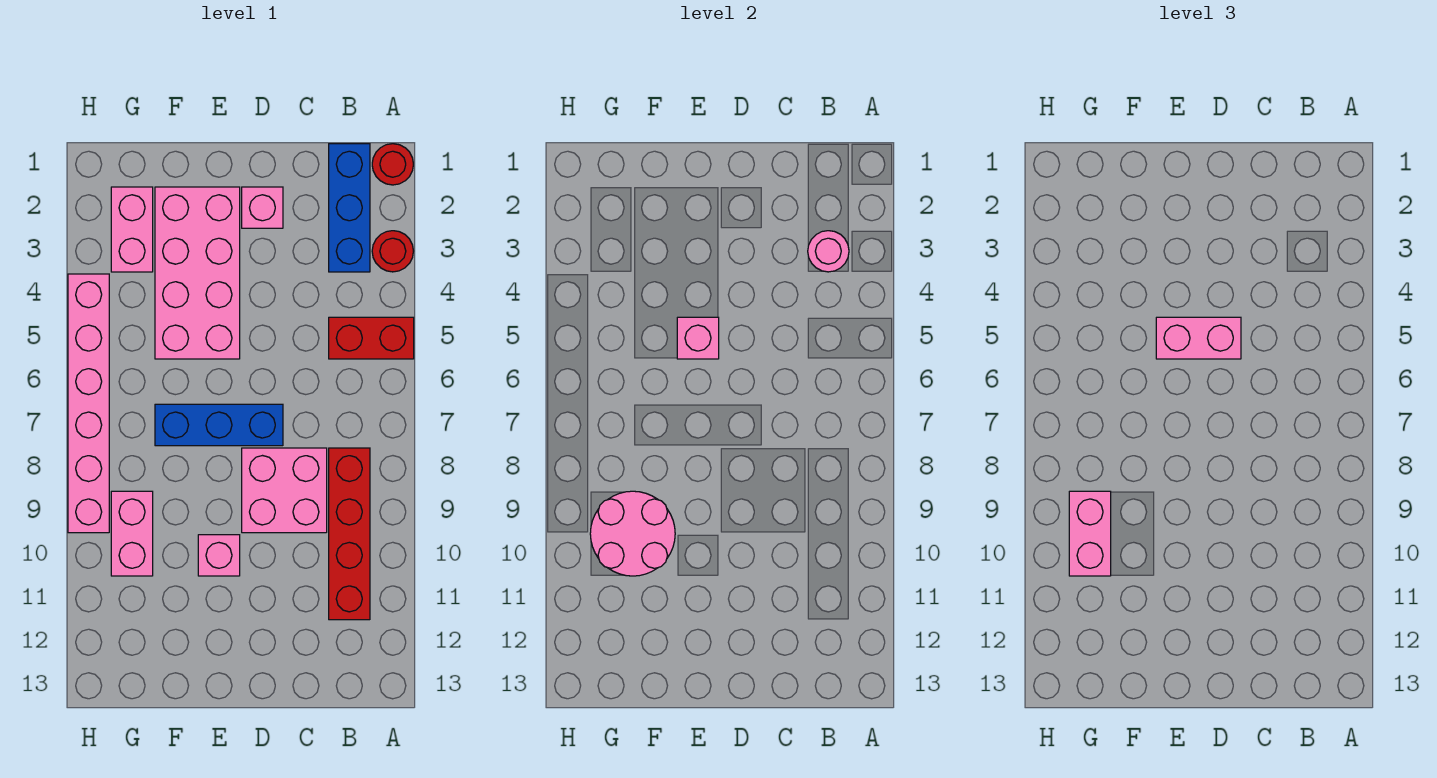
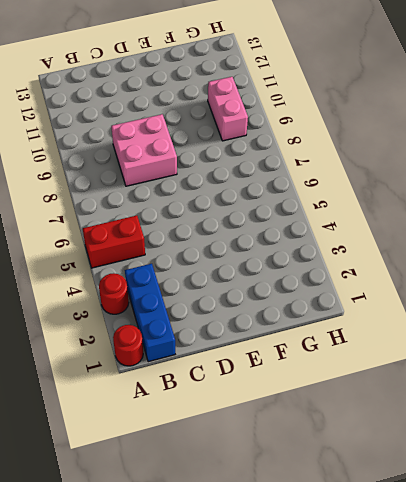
none -> red brick B8:B11 level 1
none -> pink brick D2 level 1
none -> blue brick D7:F7 level 1

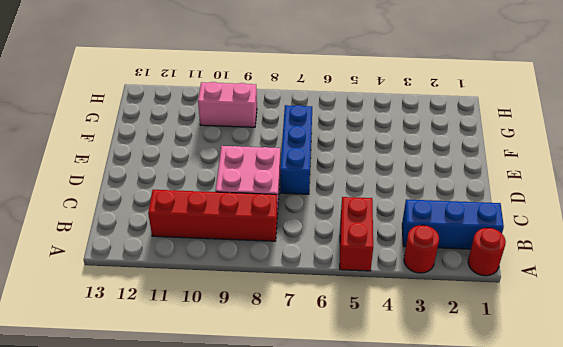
none -> pink brick D2 level 1
none -> pink brick E2:F5 level 1
none -> pink brick E10 level 1

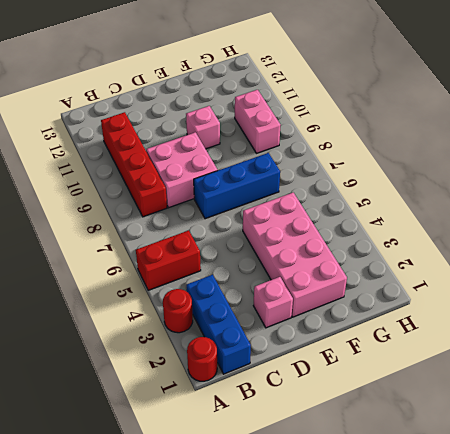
none -> pink brick G2:G3 level 1
none -> pink brick H4:H9 level 1
none -> pink round brick B3 level 2

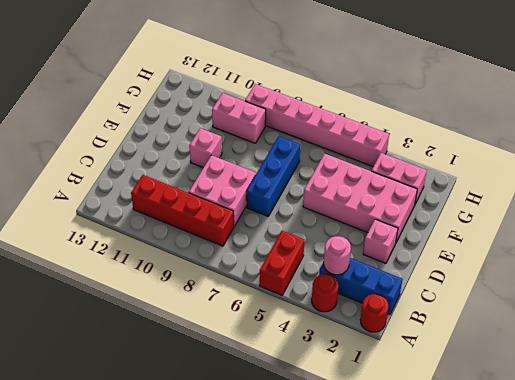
none -> pink brick E5 level 2
none -> pink round brick F9:G10 level 2
none -> pink brick D5:E5 level 3

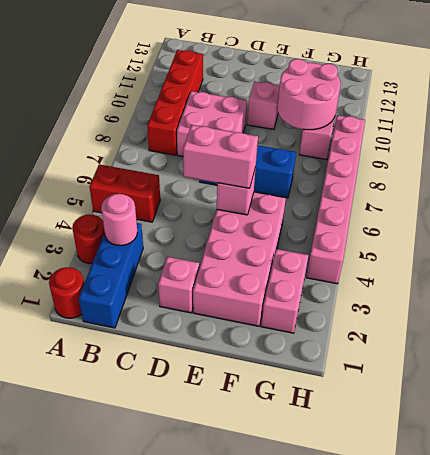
none -> pink brick G9:G10 level 3

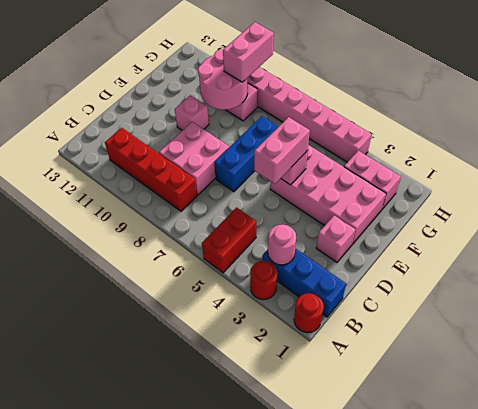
pink brick G9:H9 level 3 -> pink brick G9:G10 level 3

